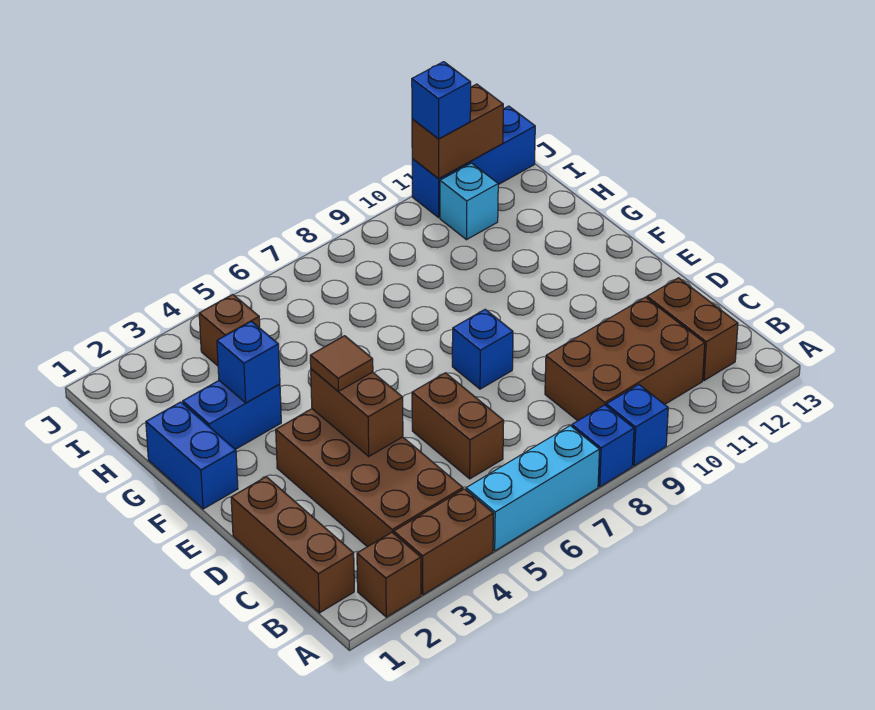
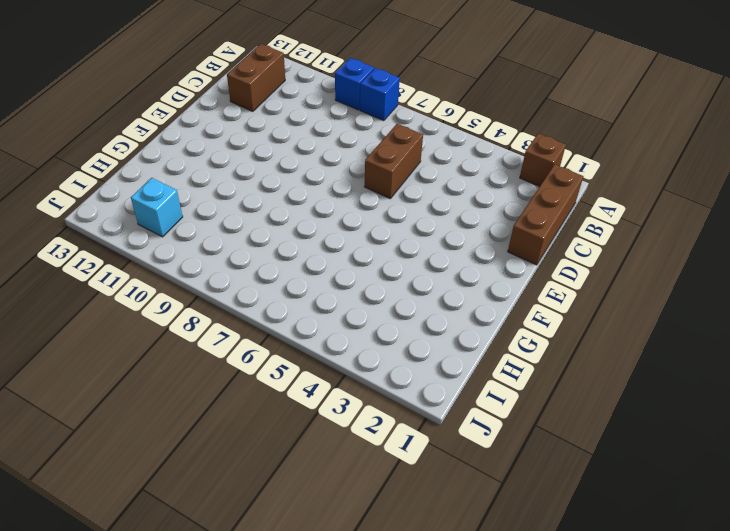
none -> brown brick A3:A4 level 1
none -> cyan brick A5:A7 level 1
none -> brown brick B3:E4 level 1

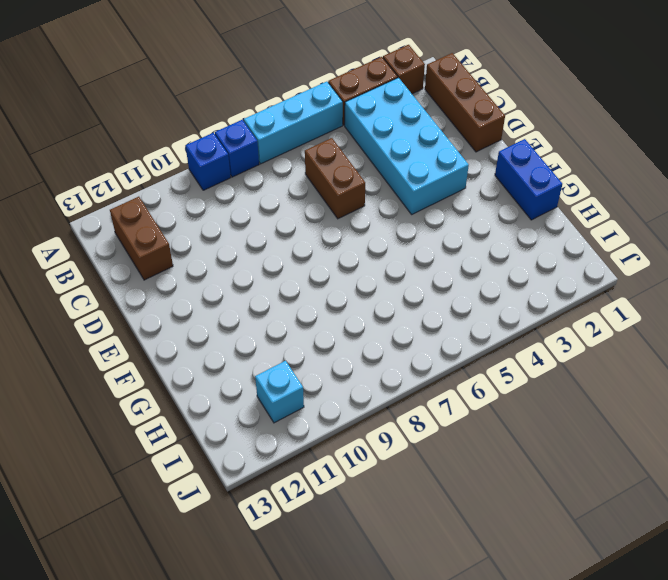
cyan brick B3:E4 level 1 -> brown brick B3:E4 level 1
none -> brown brick B9:C11 level 1
none -> blue brick E8 level 1
none -> blue brick G2:G3 level 1

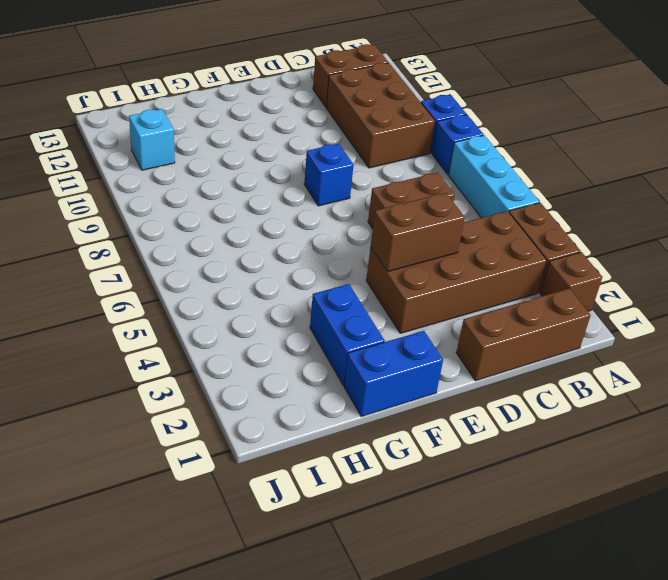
none -> brown brick I4 level 1
none -> blue brick J11:J13 level 1
none -> blue brick G3 level 2

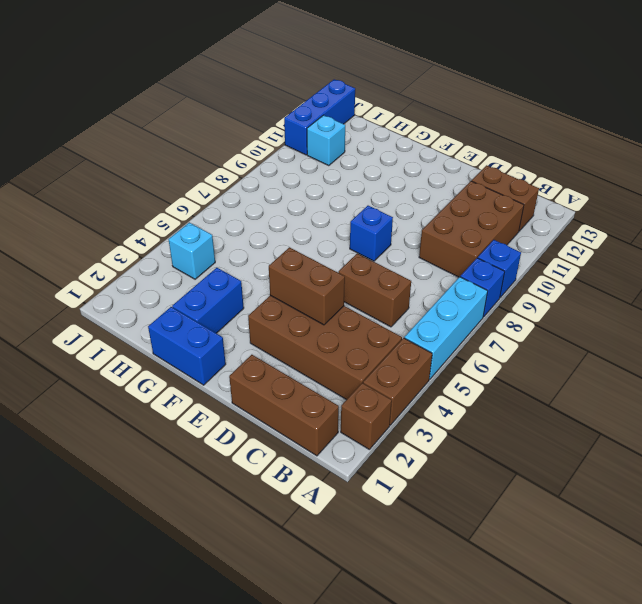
cyan brick I4 level 1 -> brown brick I4 level 1
none -> blue brick G3 level 2
none -> brown brick J11:J12 level 2
none -> brown tile E4 level 3

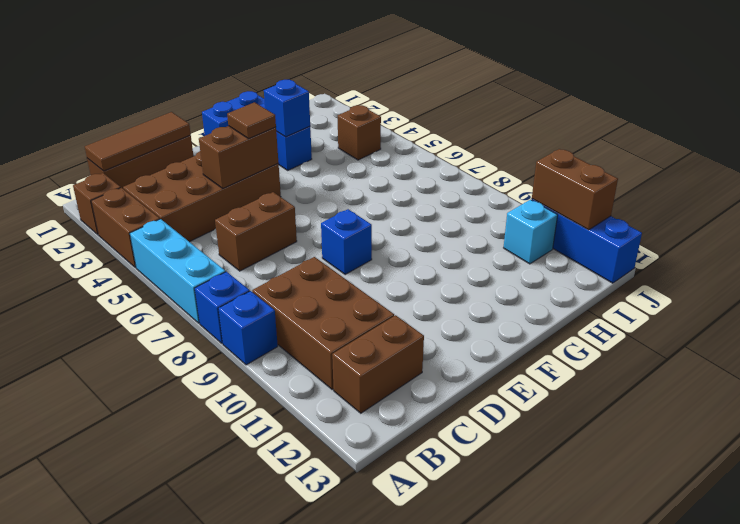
brown tile B1:D1 level 2 -> none
none -> blue brick J11 level 3

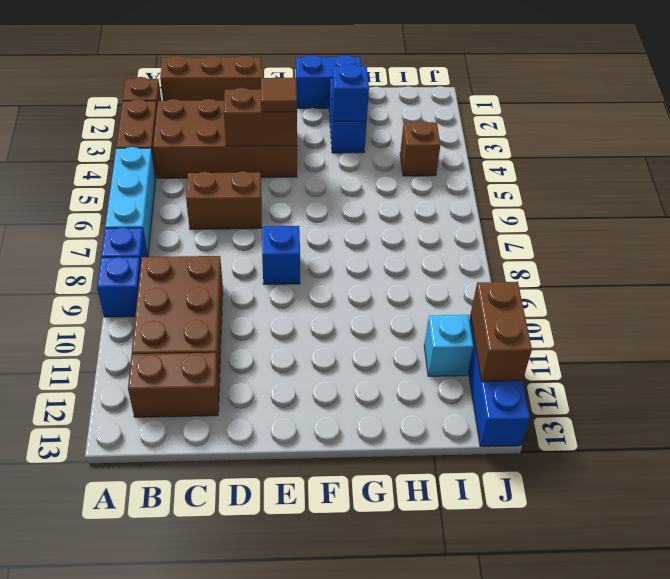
none -> blue brick J11 level 3

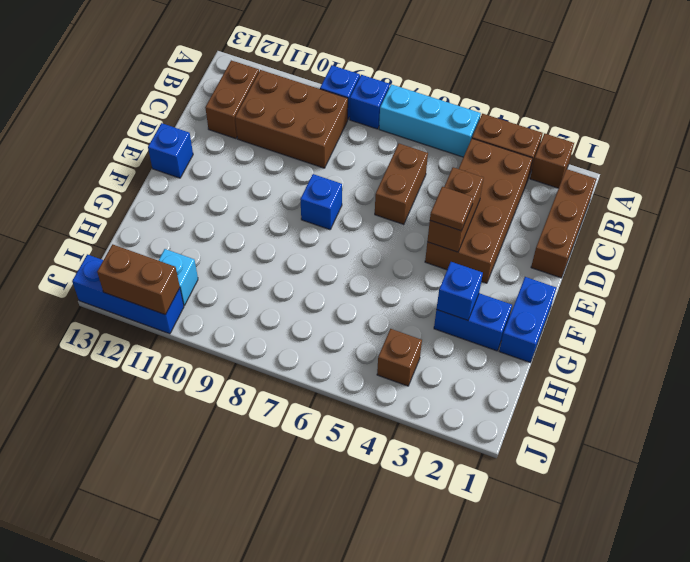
blue brick E13 level 1 -> blue brick J11 level 3

